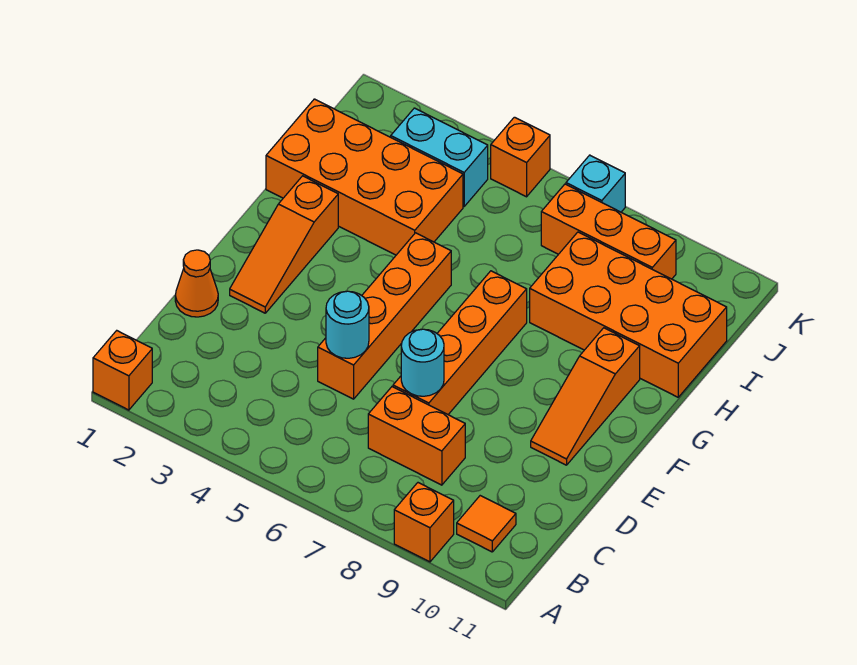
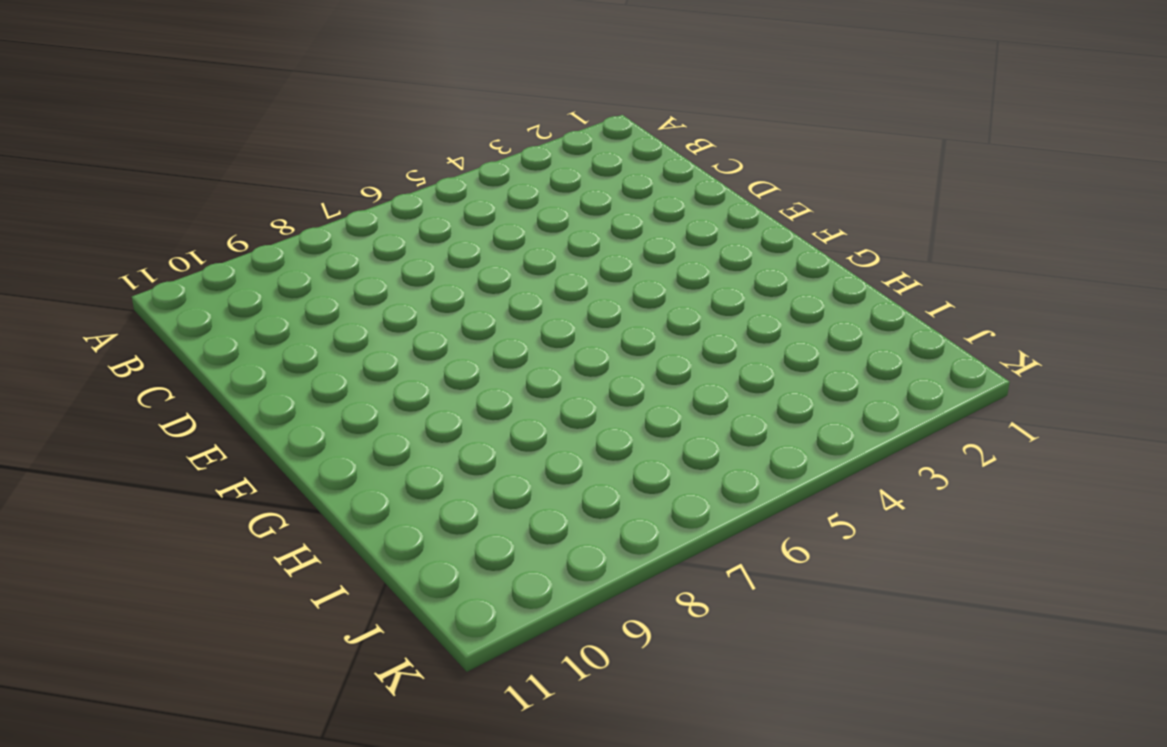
none -> orange brick A1 level 1
none -> orange brick A9 level 1
none -> orange tile B10 level 1

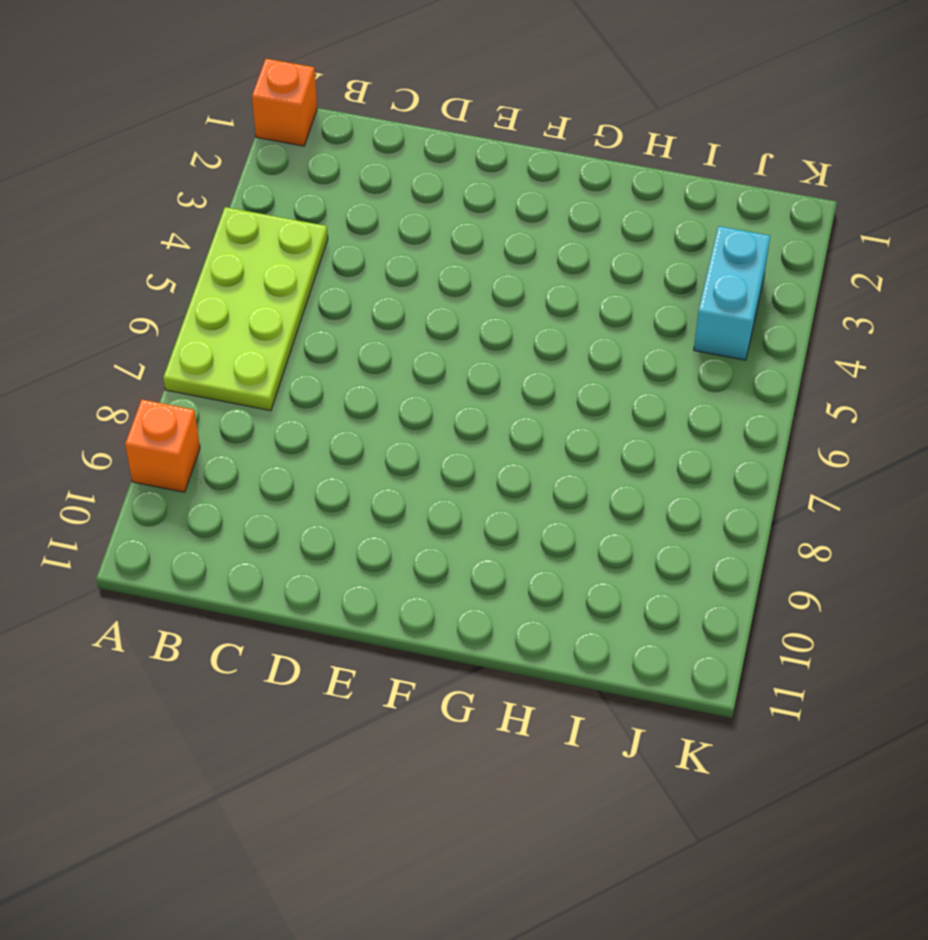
lime plate A4:B7 level 1 -> none
none -> orange tile B10 level 1
none -> orange brick C7:C8 level 1
none -> orange cone D1 level 1

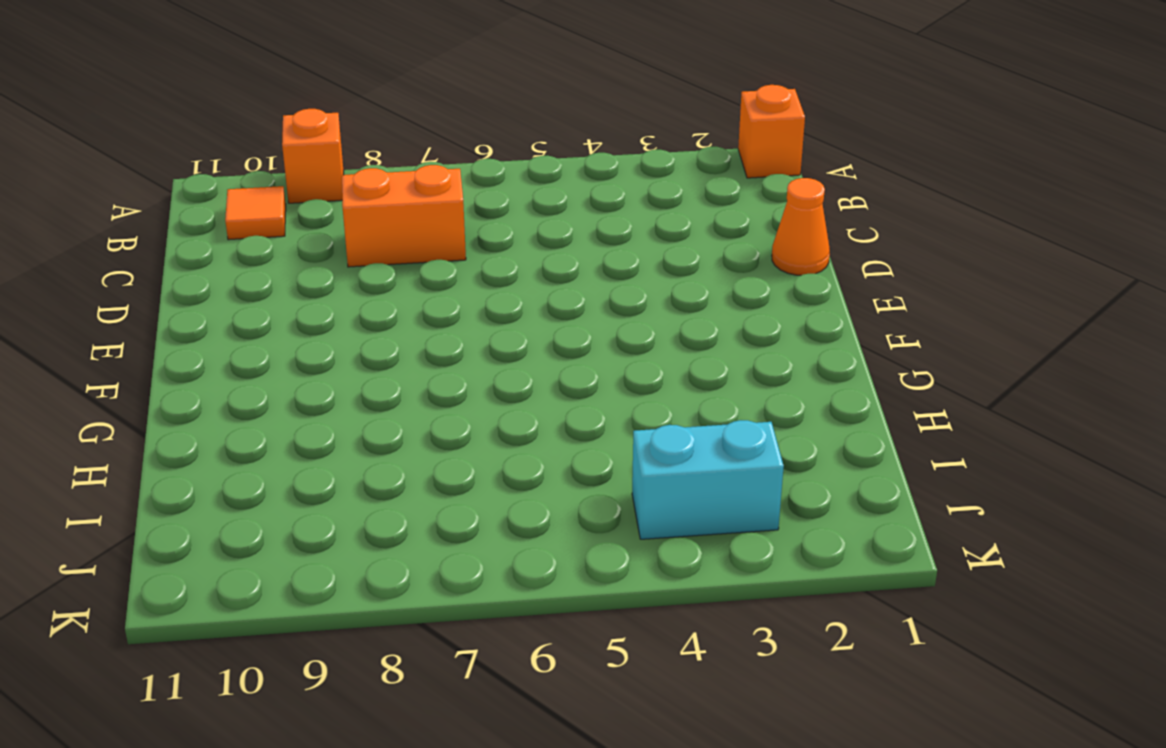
none -> orange brick D5:G5 level 1
none -> orange brick D7:G7 level 1
none -> orange slope E2:G2 level 1 top G

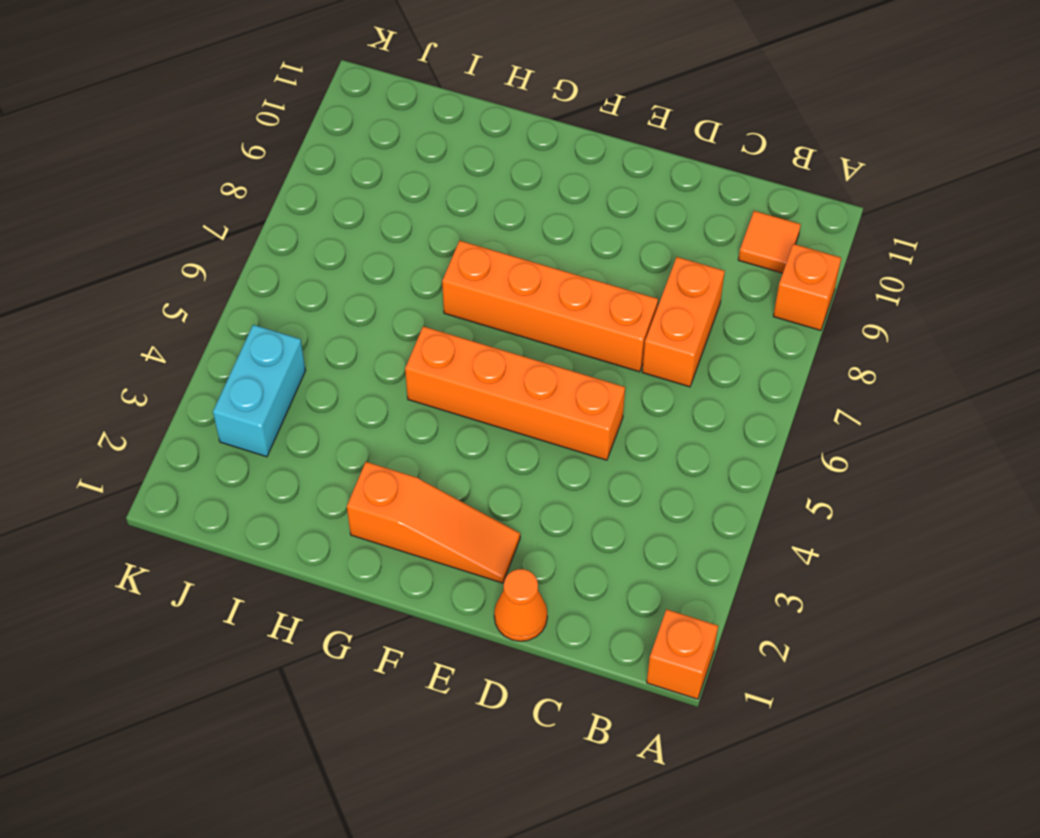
none -> orange slope E10:G10 level 1 top G
none -> orange brick H1:I4 level 1
none -> orange brick H8:I11 level 1

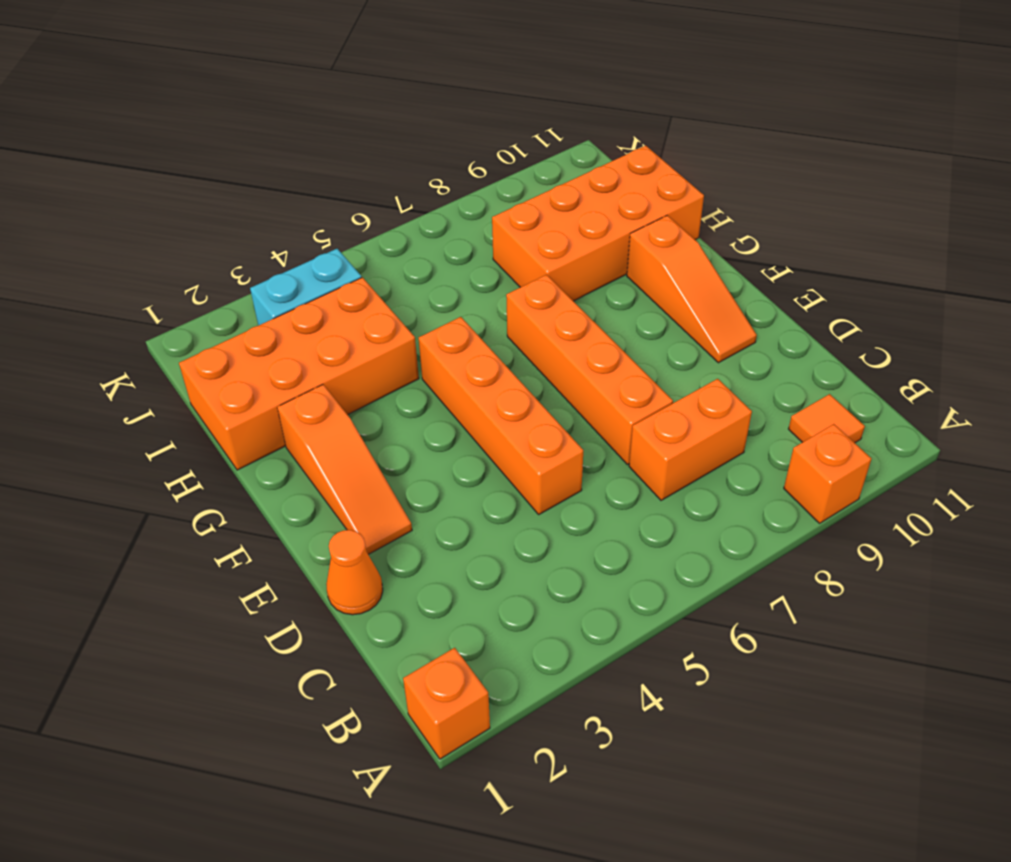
none -> orange brick J7:J9 level 1
none -> orange brick K5 level 1
none -> cyan brick K7 level 1

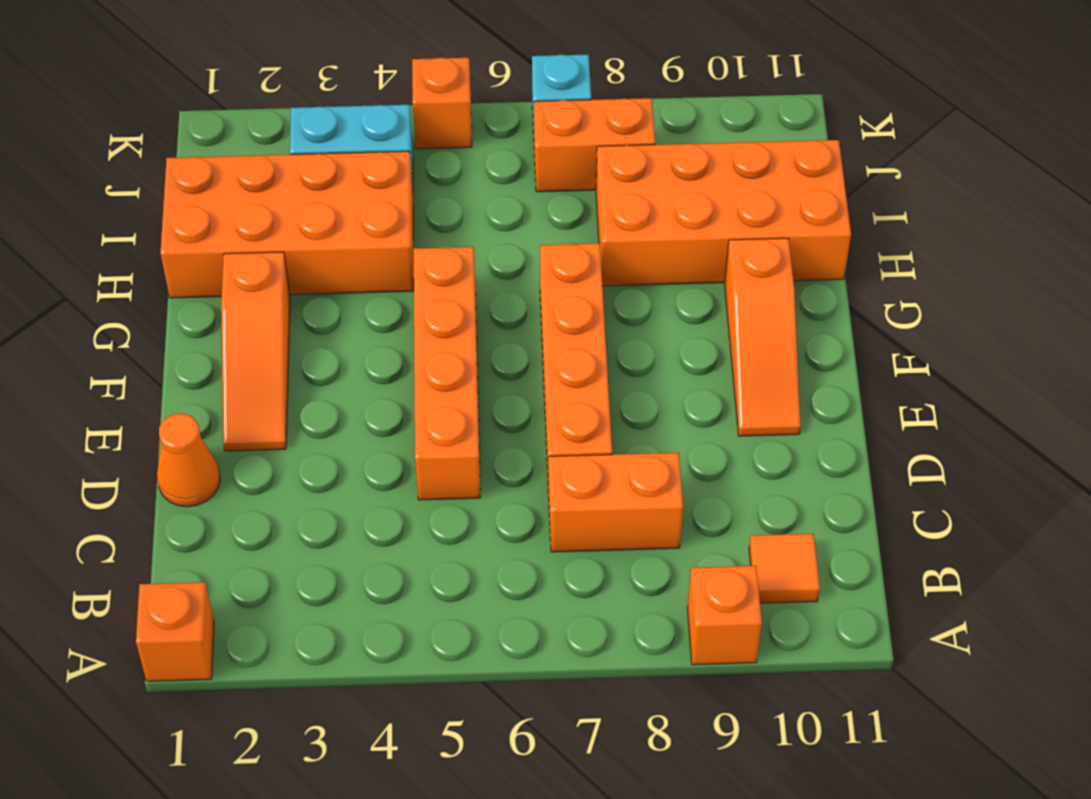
orange brick J7:J8 level 1 -> orange brick J7:J9 level 1
none -> cyan round brick D5 level 2
none -> cyan round brick D7 level 2

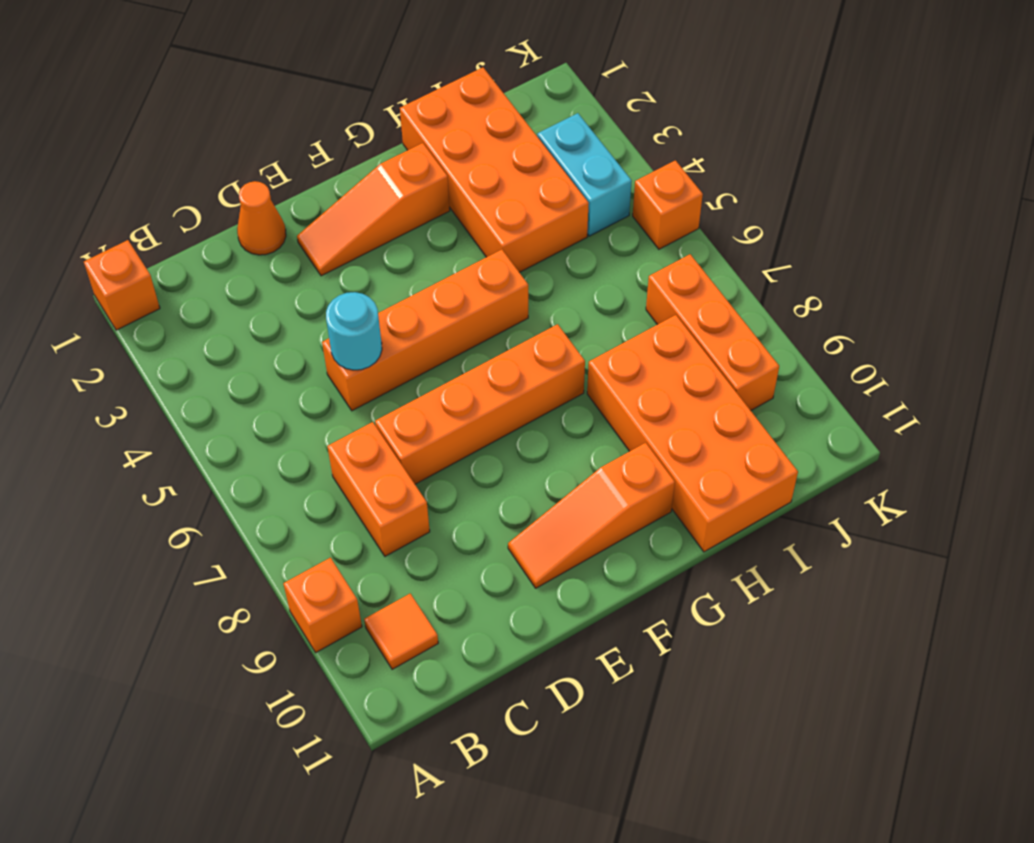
none -> cyan brick K7 level 1
none -> cyan round brick D7 level 2

